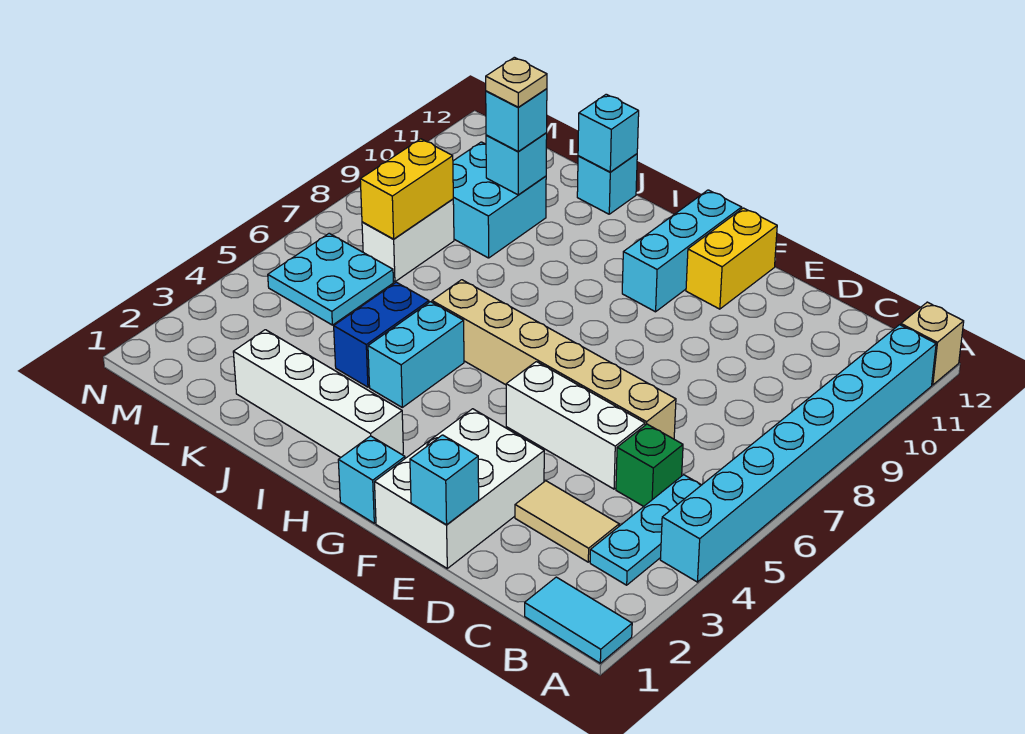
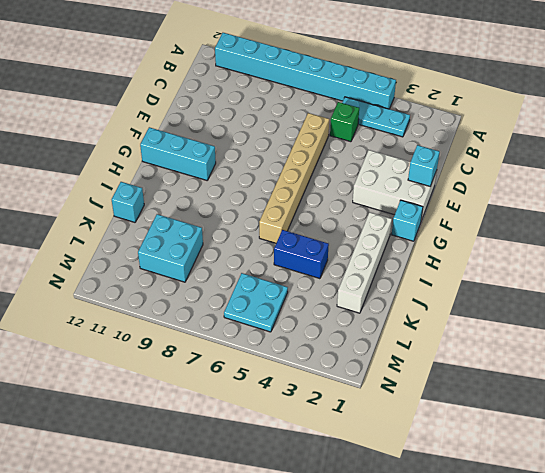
none -> cyan tile A1:B1 level 1
none -> tan brick A12 level 1
none -> tan tile C3:D3 level 1

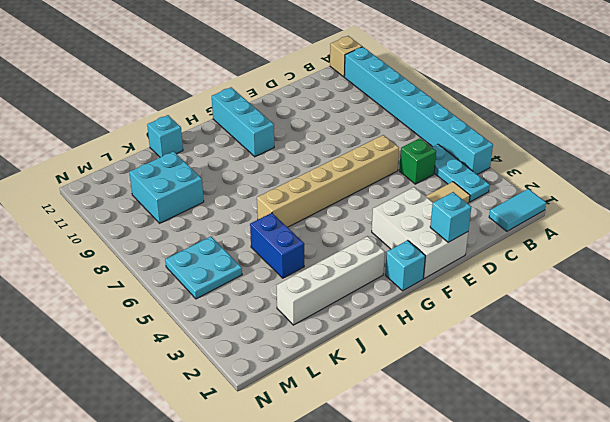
none -> white brick D5:F5 level 1
none -> yellow brick F11:F12 level 1
none -> cyan brick I4:I5 level 1

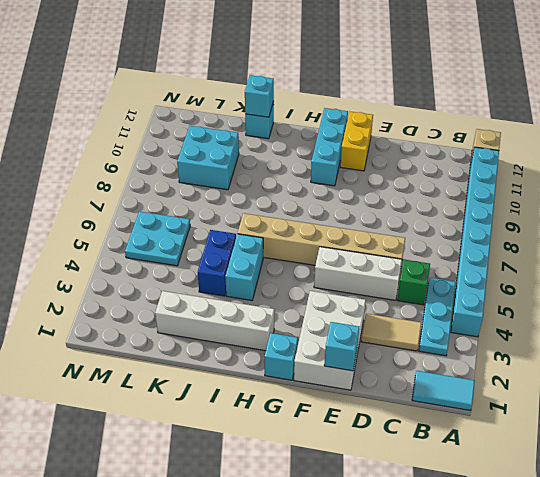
none -> white brick L7:L8 level 1
none -> cyan brick K10 level 2
none -> yellow brick L7:L8 level 2

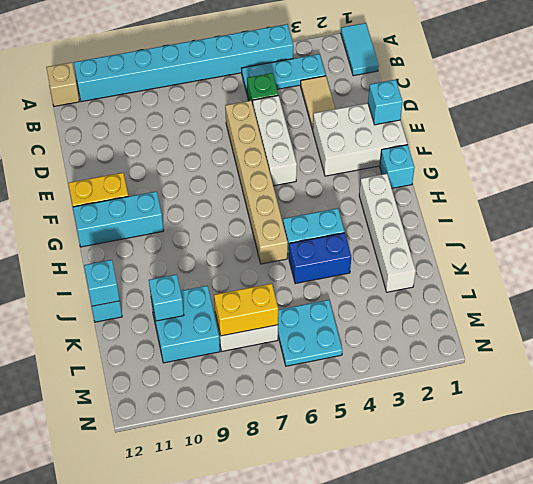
none -> cyan brick K10 level 3
none -> tan plate K10 level 4

